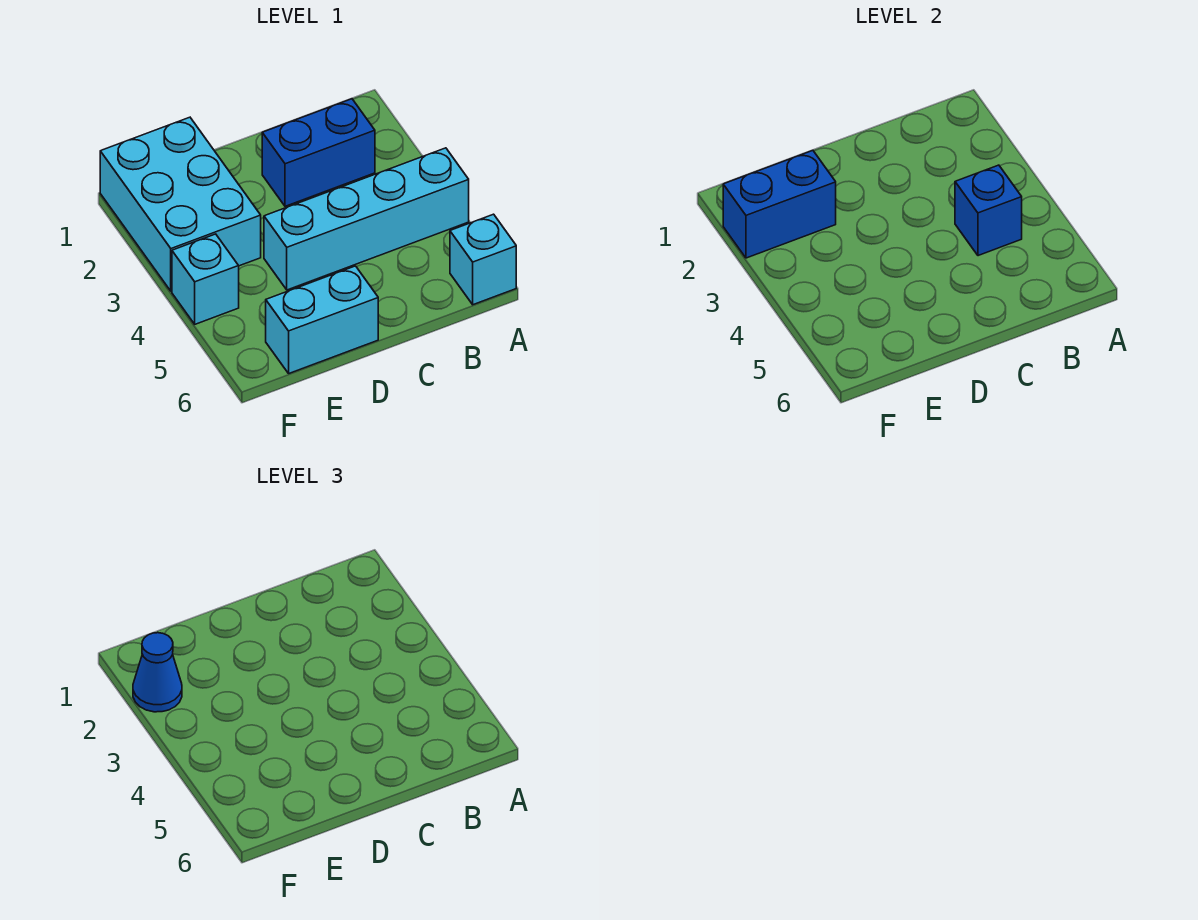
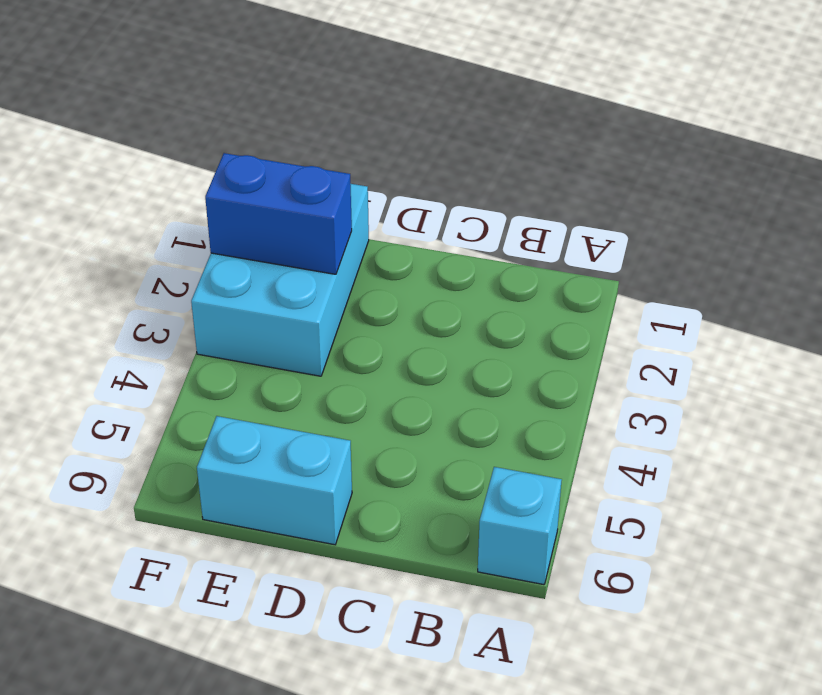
none -> cyan brick A4:D4 level 1
none -> blue brick B2:C2 level 1

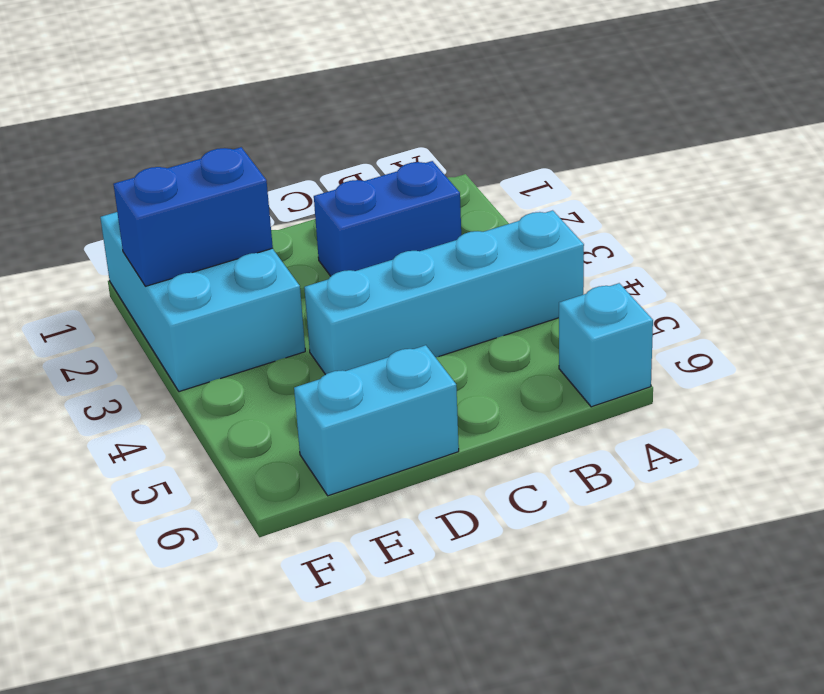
none -> cyan brick F4 level 1
none -> blue brick B4 level 2

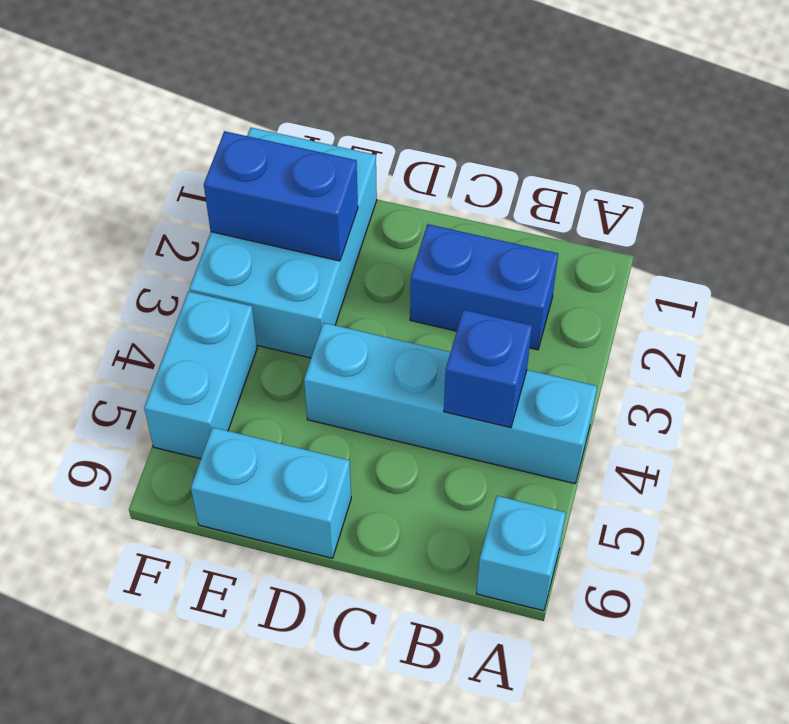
cyan brick F4:F5 level 1 -> cyan brick F4 level 1
none -> blue cone F2 level 3

